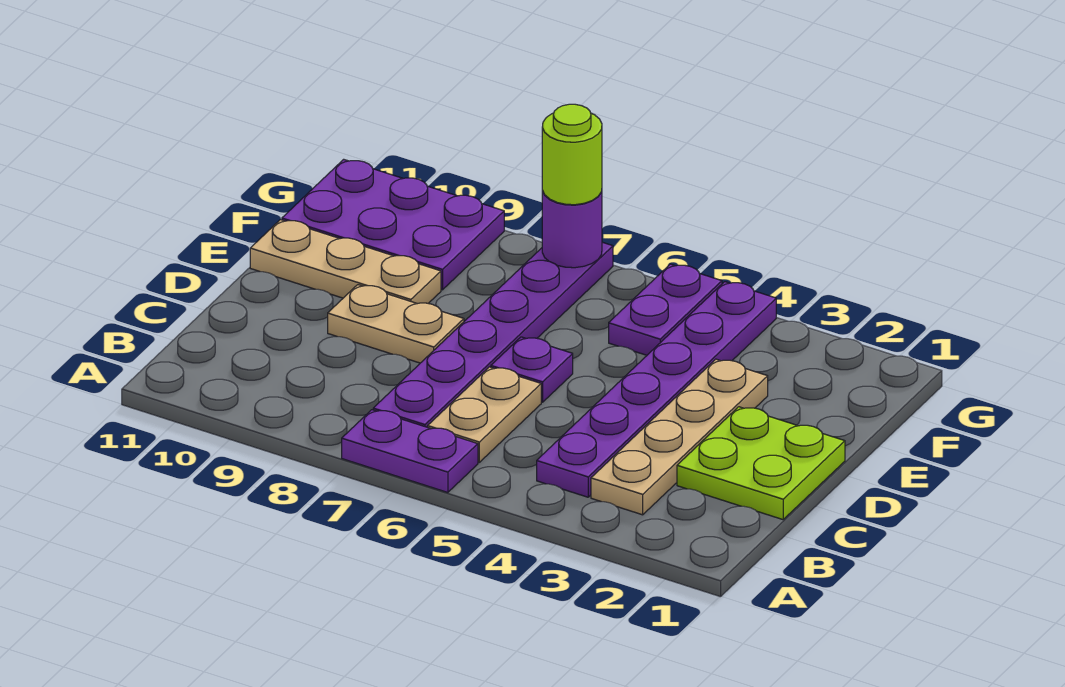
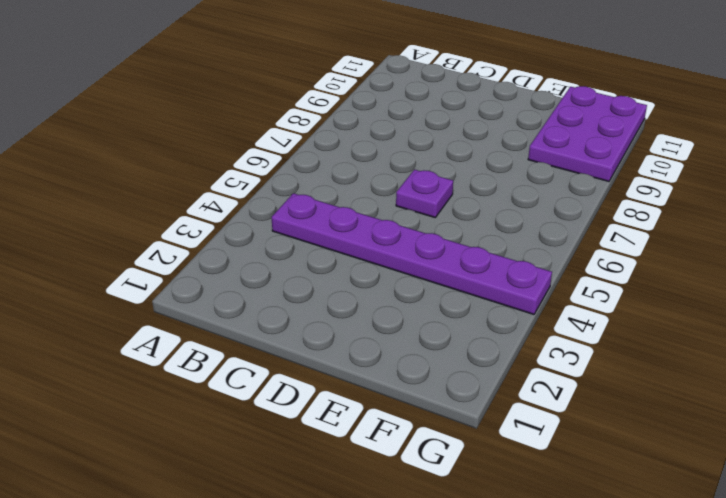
none -> purple plate A6:A7 level 1
none -> tan plate B3:E3 level 1
none -> tan plate B6:C6 level 1

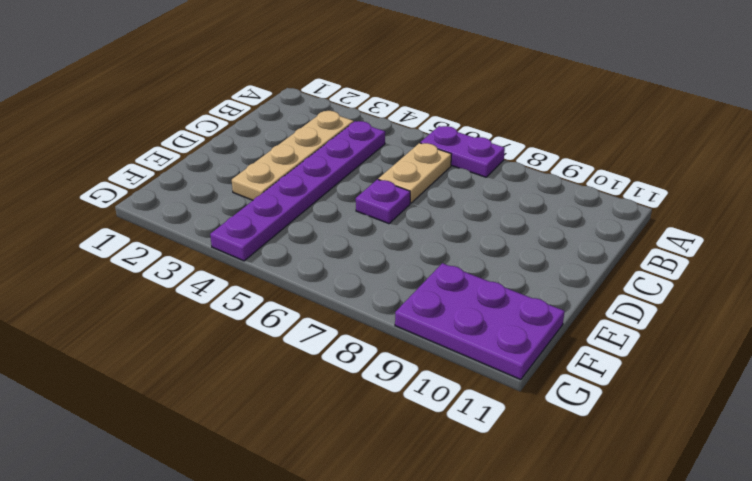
none -> purple plate B7:G7 level 1
none -> lime plate C1:D2 level 1
none -> tan plate D8:D9 level 1

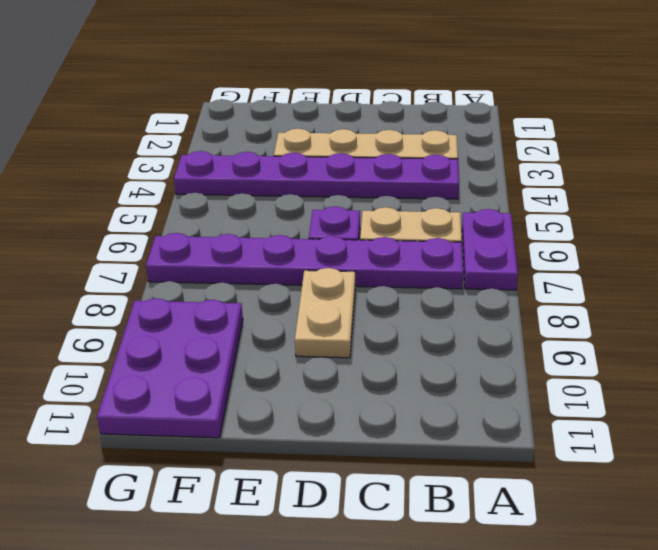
none -> lime plate C1:D2 level 1
none -> tan plate E9:E11 level 1
none -> purple plate F5:G5 level 1

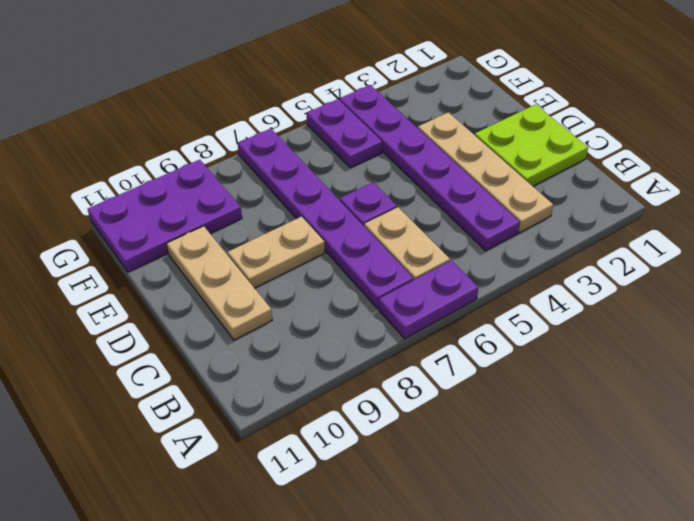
tan plate C10:E10 level 1 -> tan plate E9:E11 level 1
none -> purple round brick G7 level 2
none -> lime round brick G7 level 3

